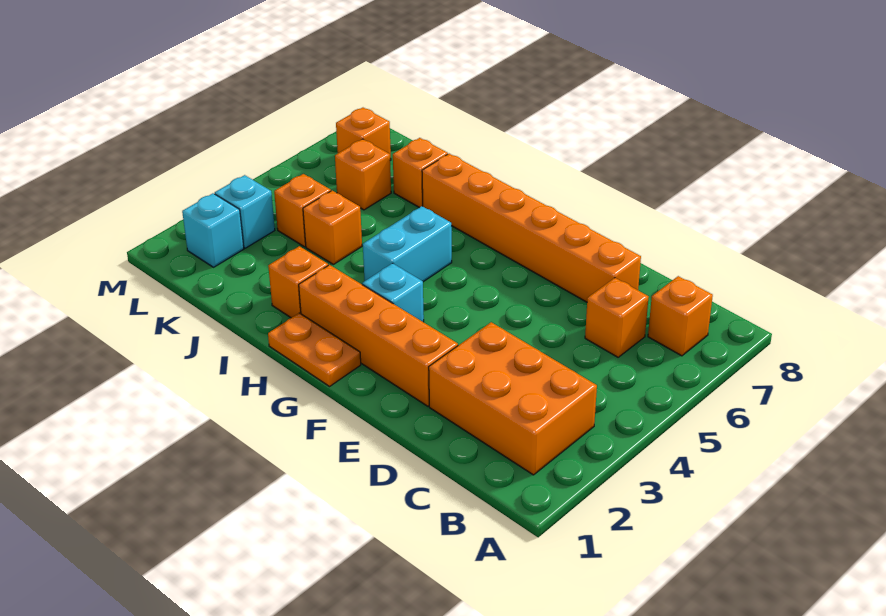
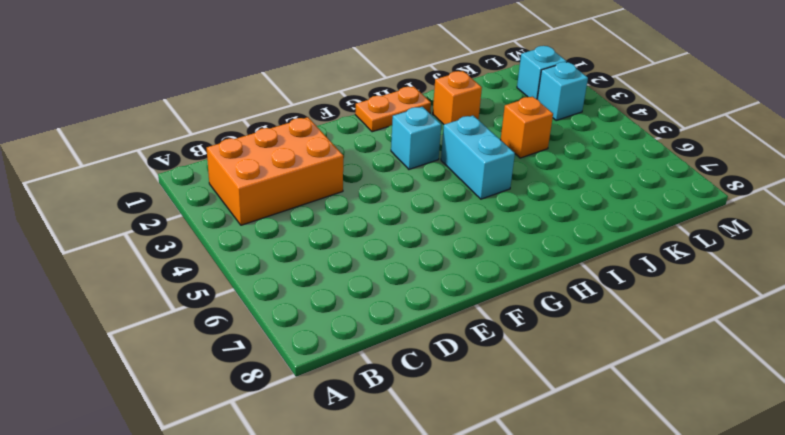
none -> orange brick B7 level 1
none -> orange brick C6 level 1
none -> orange brick D7:I7 level 1

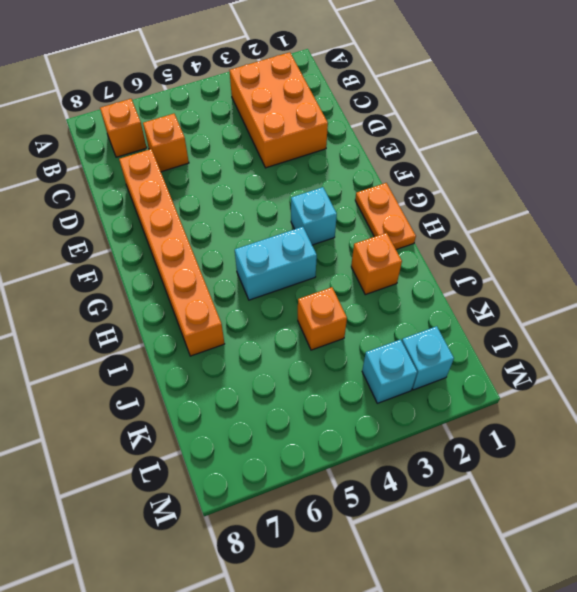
none -> orange brick E2:H2 level 1
none -> orange brick J7 level 1
none -> orange brick K4 level 1

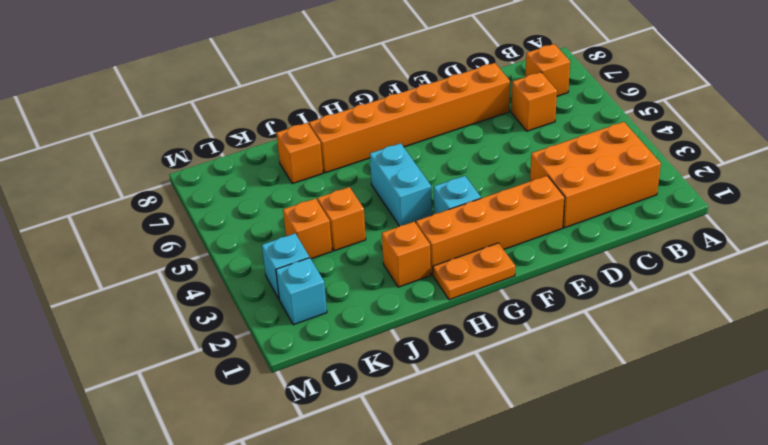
none -> orange brick K6 level 1
none -> orange brick L7 level 1

